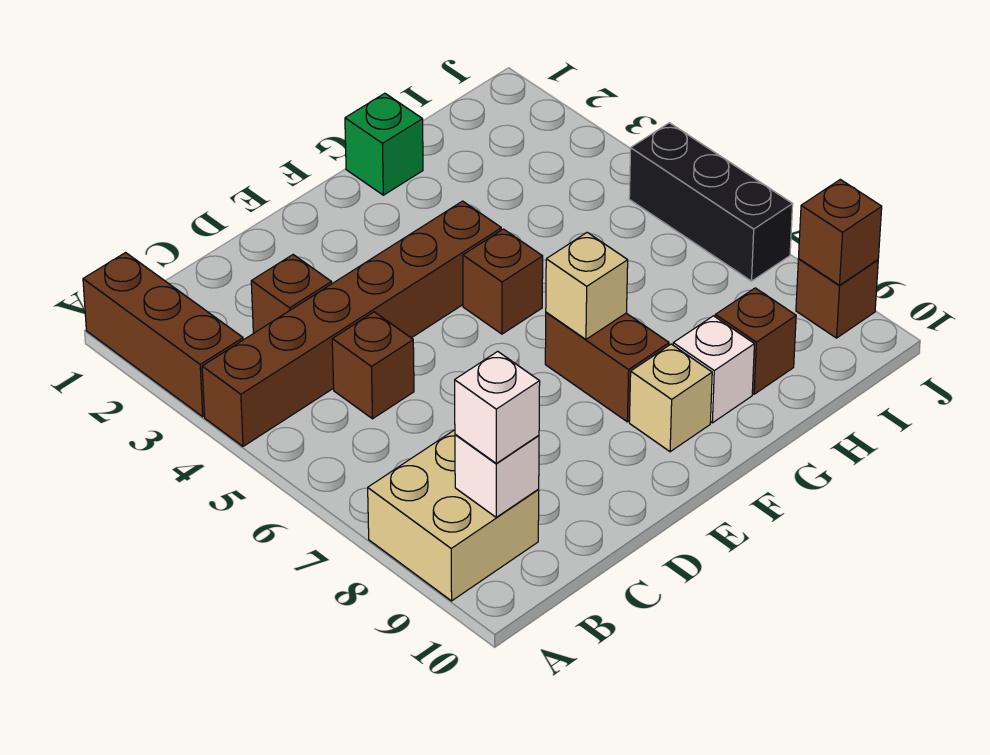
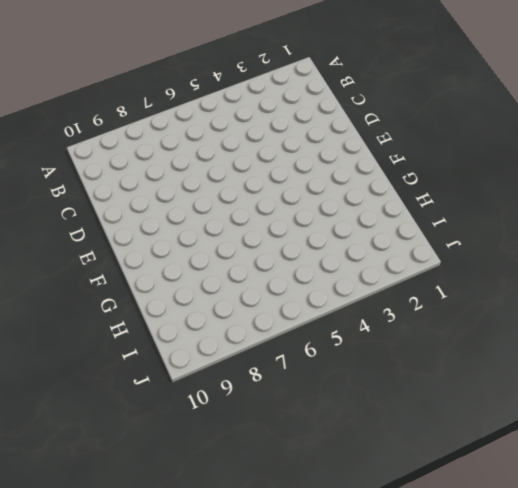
none -> brown brick A1:A3 level 1
none -> brown brick A4:F4 level 1
none -> tan brick A8:B9 level 1

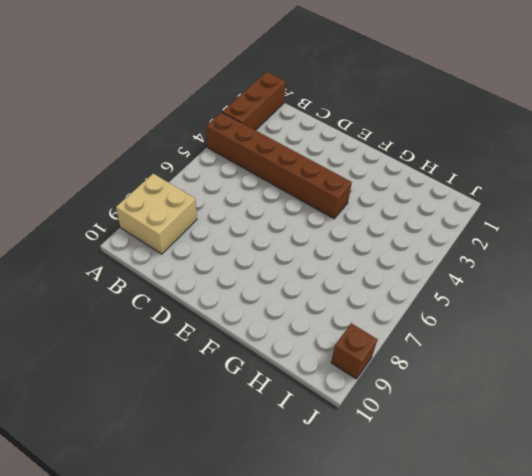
none -> brown brick C3 level 1
none -> brown brick C5 level 1
none -> brown brick F5 level 1

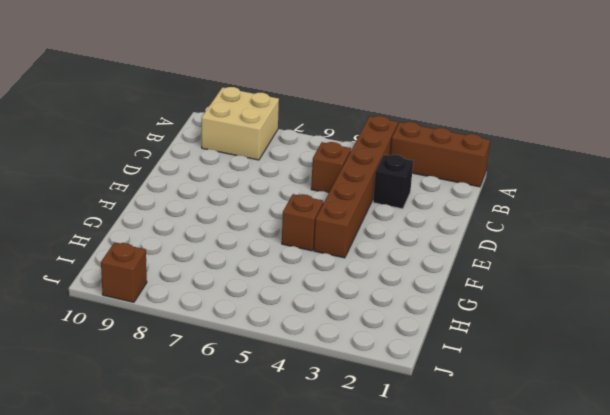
black brick C3 level 1 -> brown brick C3 level 1
none -> brown brick F7:F8 level 1
none -> tan brick F9 level 1
none -> green brick G1 level 1

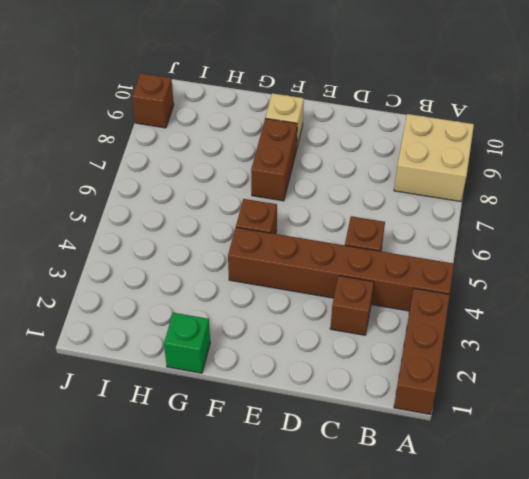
none -> white brick G9 level 1
none -> brown brick H9 level 1
none -> black brick J5:J7 level 1

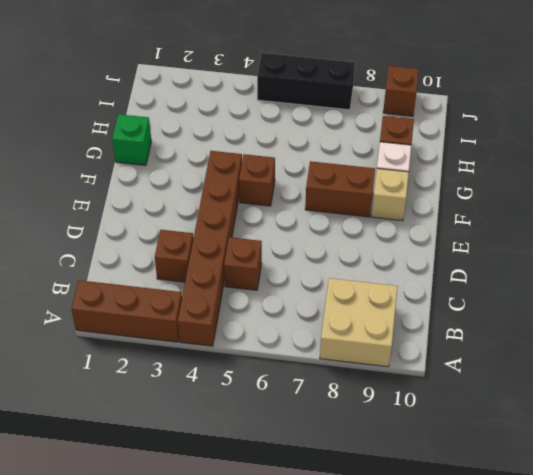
none -> white brick B9 level 2
none -> tan brick F7 level 2
none -> brown brick J9 level 2

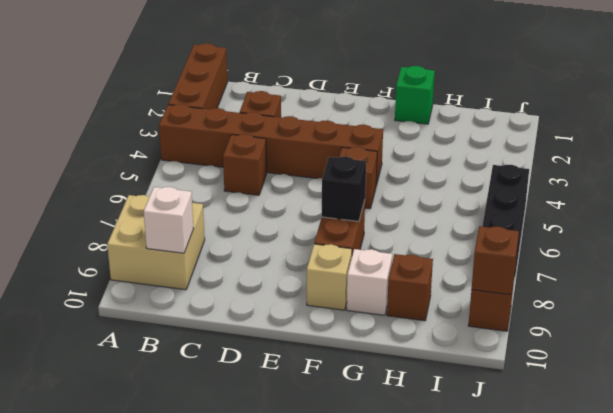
black brick F7 level 2 -> tan brick F7 level 2
none -> white brick B9 level 3

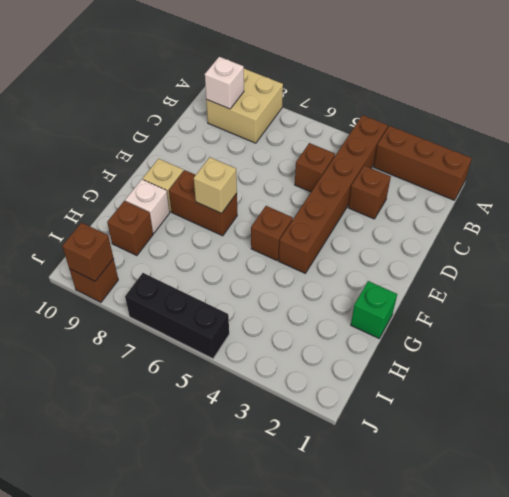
none -> white brick B9 level 3

